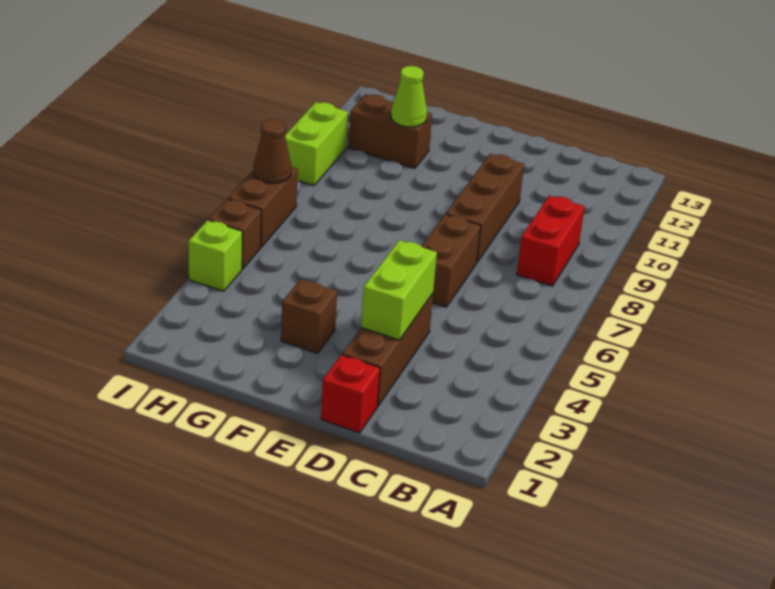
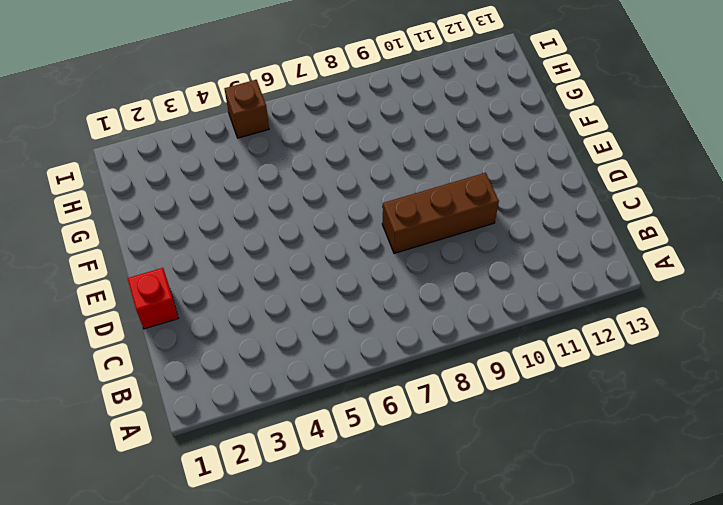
none -> red brick B8:B9 level 1
none -> brown brick D2:D4 level 1
none -> brown brick D6:D7 level 1

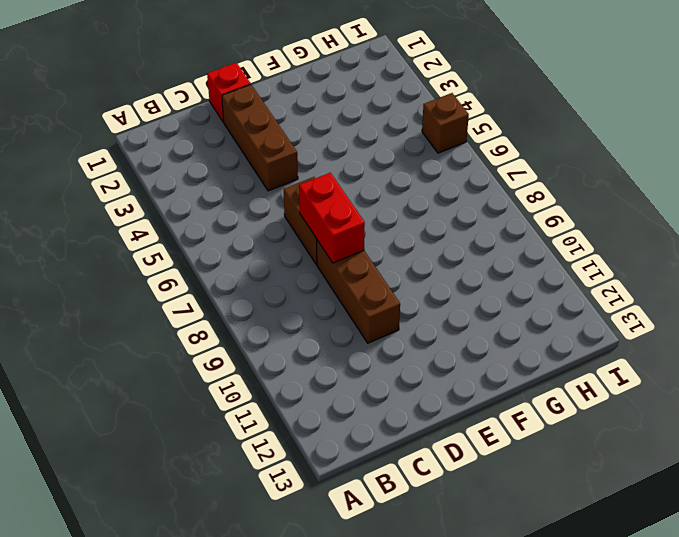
red brick D7:D8 level 2 -> red brick B8:B9 level 1
none -> brown brick F3 level 1
none -> brown brick G11:H11 level 1
none -> lime brick I4 level 1

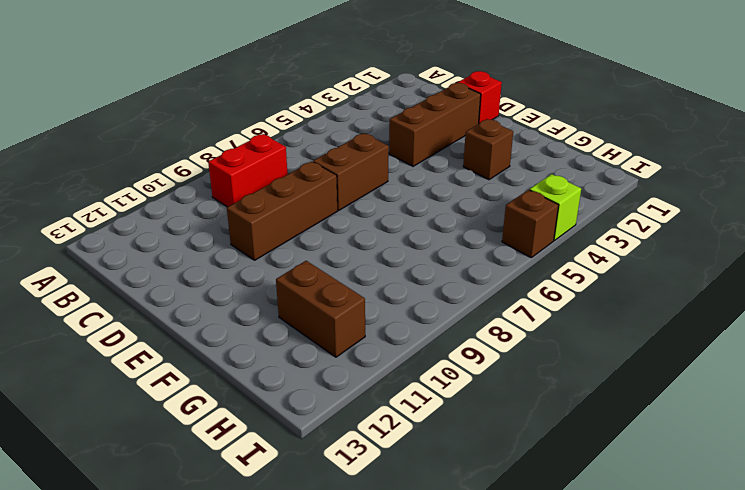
none -> brown brick I6:I7 level 1
none -> lime brick I9:I10 level 1
none -> lime brick D3:D4 level 2

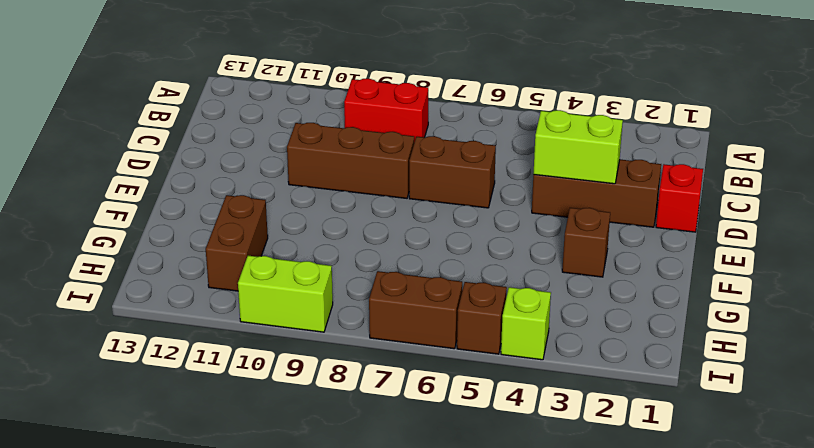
none -> lime cone G11 level 2
none -> brown cone I7 level 2

